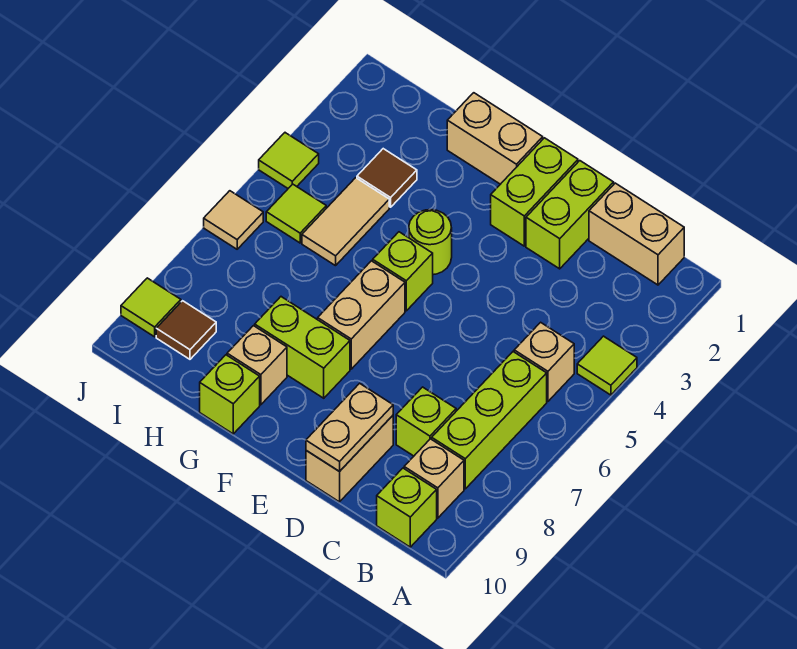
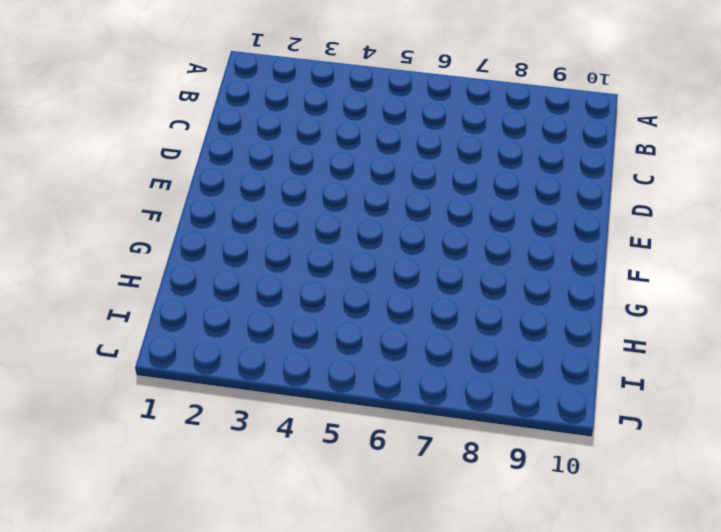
none -> lime tile A4 level 1
none -> tan brick B1:C1 level 1
none -> tan brick B5 level 1

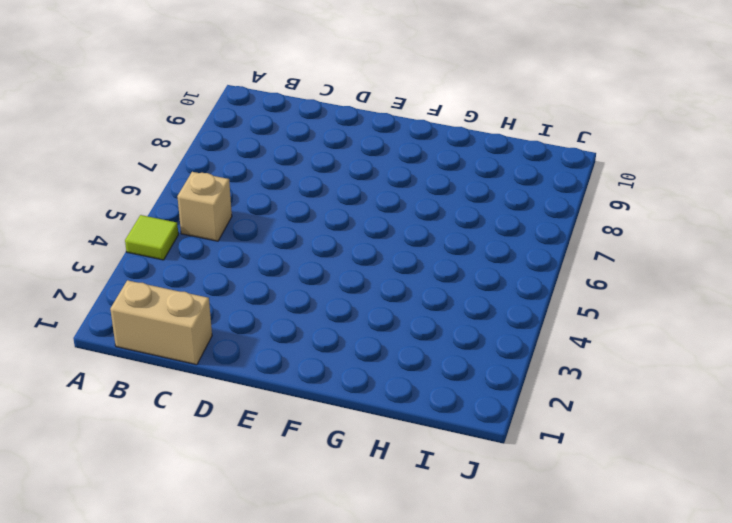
none -> lime brick B6:B8 level 1
none -> tan brick B9 level 1
none -> lime brick B10 level 1

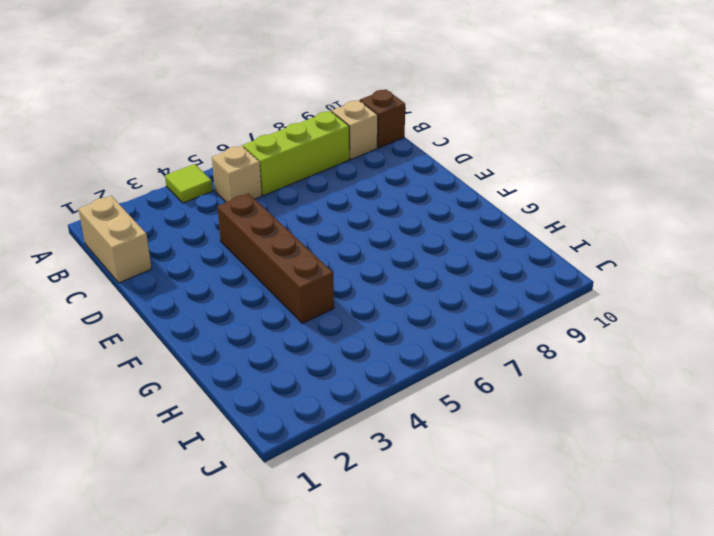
brown brick B10 level 1 -> lime brick B10 level 1
brown brick D4:G4 level 1 -> lime round brick F4 level 1
none -> lime brick C8 level 1
none -> lime brick D1:D2 level 1
none -> tan brick D9:D10 level 1

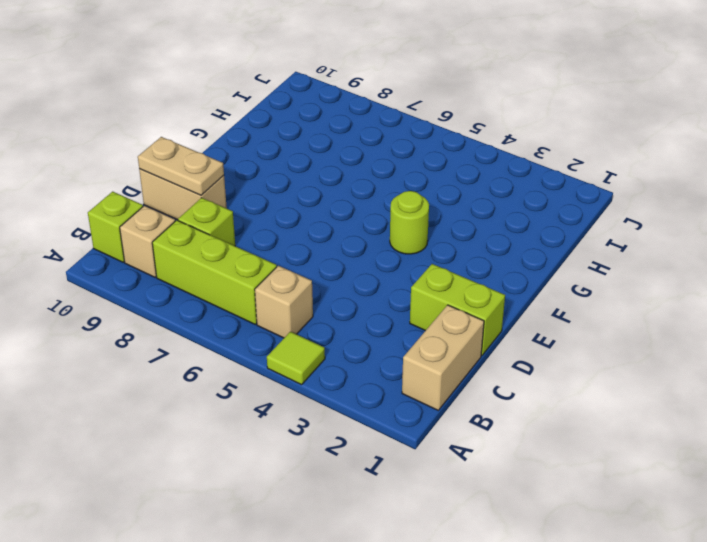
none -> lime brick E1:E2 level 1
none -> tan brick F1:G1 level 1
none -> lime brick F5 level 1

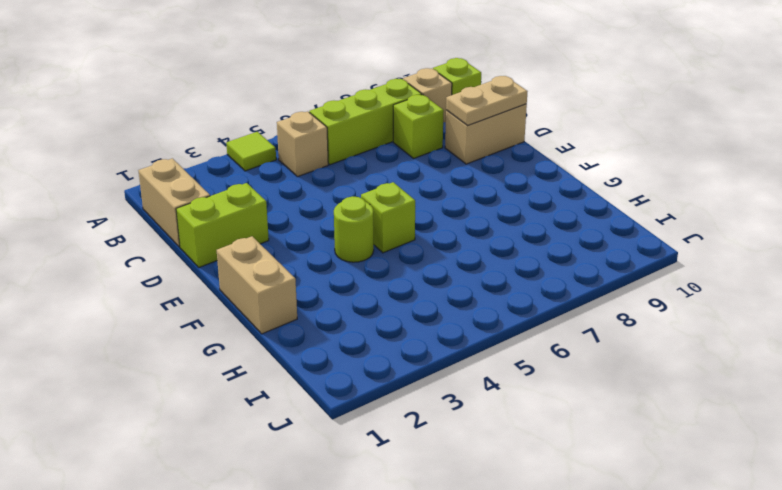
none -> lime brick E1:E2 level 1
none -> tan brick F6:F7 level 1
none -> lime brick F8:G8 level 1

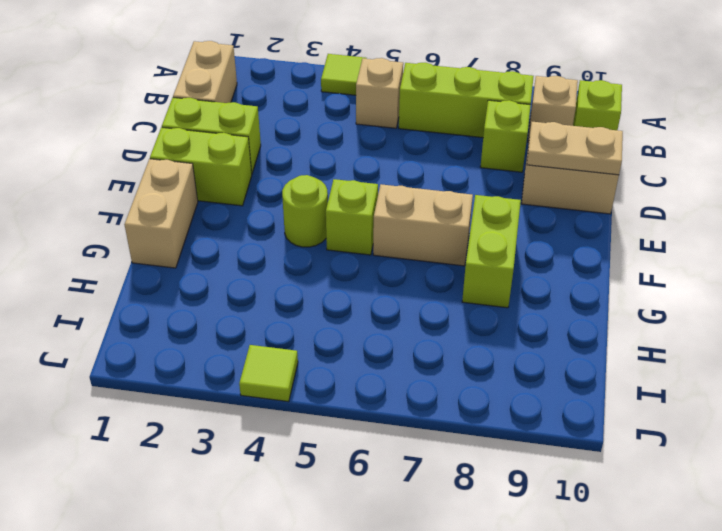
none -> tan brick G9 level 1
none -> lime brick G10 level 1
none -> brown tile H3 level 1

